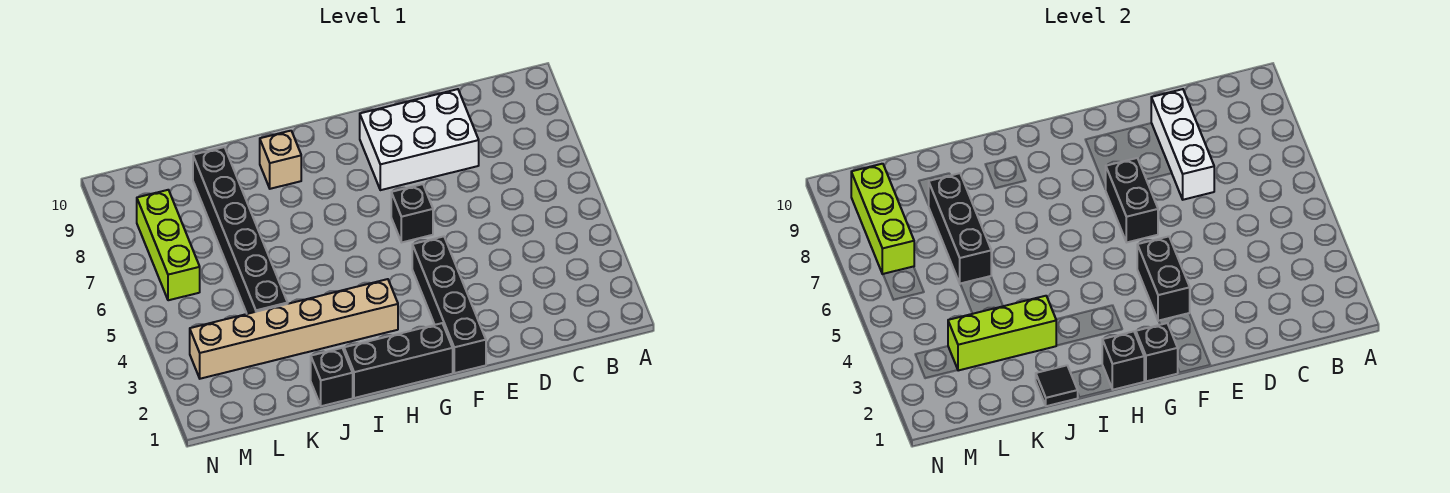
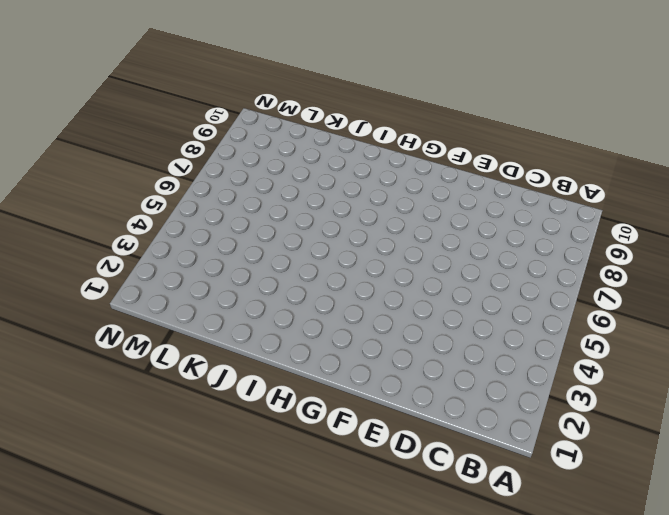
none -> white brick D8:F9 level 1
none -> black brick F1:F4 level 1
none -> black brick F6 level 1

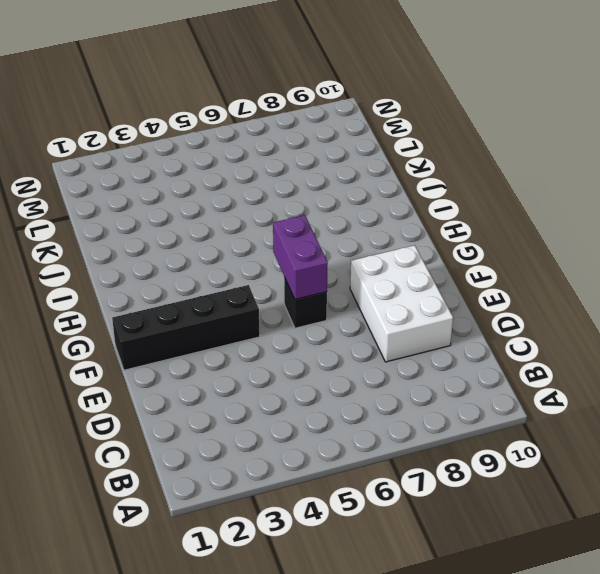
purple brick F6:G6 level 2 -> black brick F6:F7 level 2
none -> black brick G1:I1 level 1
none -> tan brick H3:M3 level 1
none -> tan brick I9 level 1

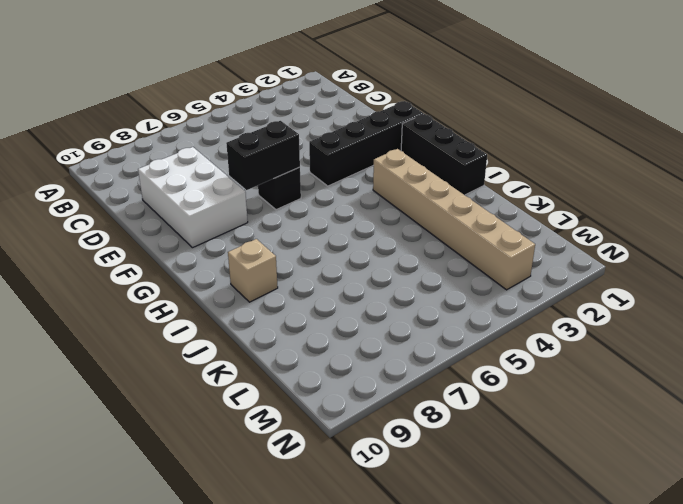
none -> black brick J1 level 1
none -> black brick K4:K9 level 1
none -> lime brick M6:M8 level 1

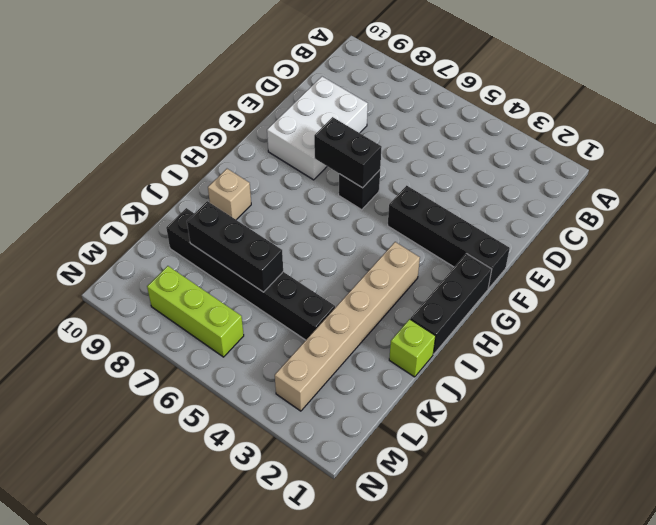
lime brick J1 level 1 -> black brick J1 level 1
none -> white brick D7:D9 level 2
none -> black brick F3:F4 level 2
none -> black brick G1 level 2

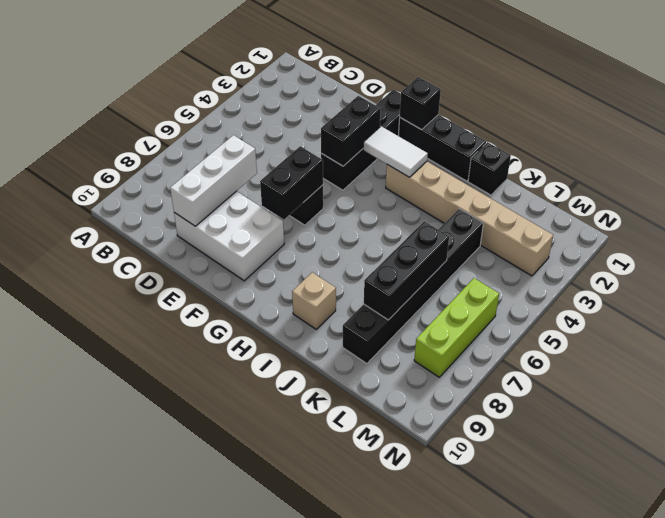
white tile G3:H3 level 2 -> none
none -> black brick H1 level 2
none -> black tile J1 level 2
none -> lime brick J3:L3 level 2

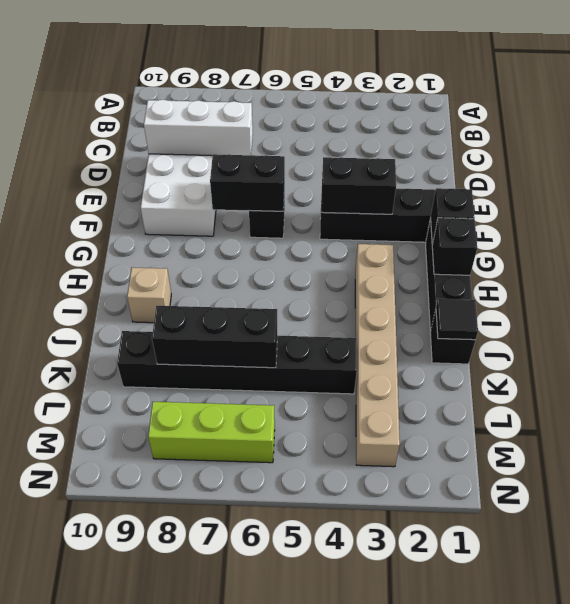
none -> lime brick J3:L3 level 2
none -> lime brick M7:M9 level 2

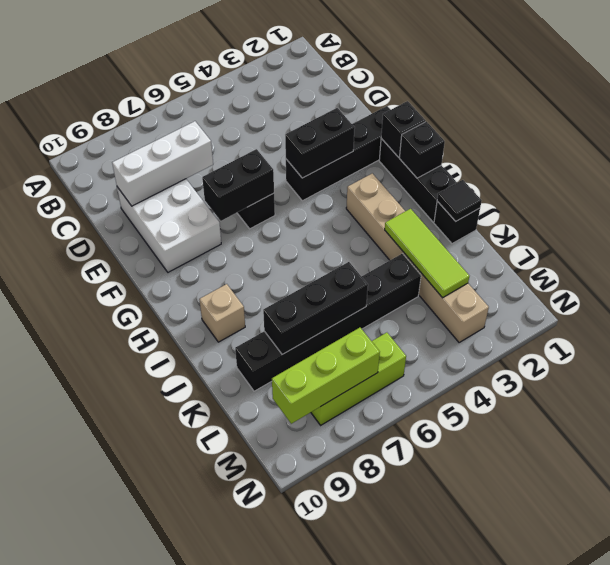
lime tile J3:L3 level 2 -> lime brick J3:L3 level 2

